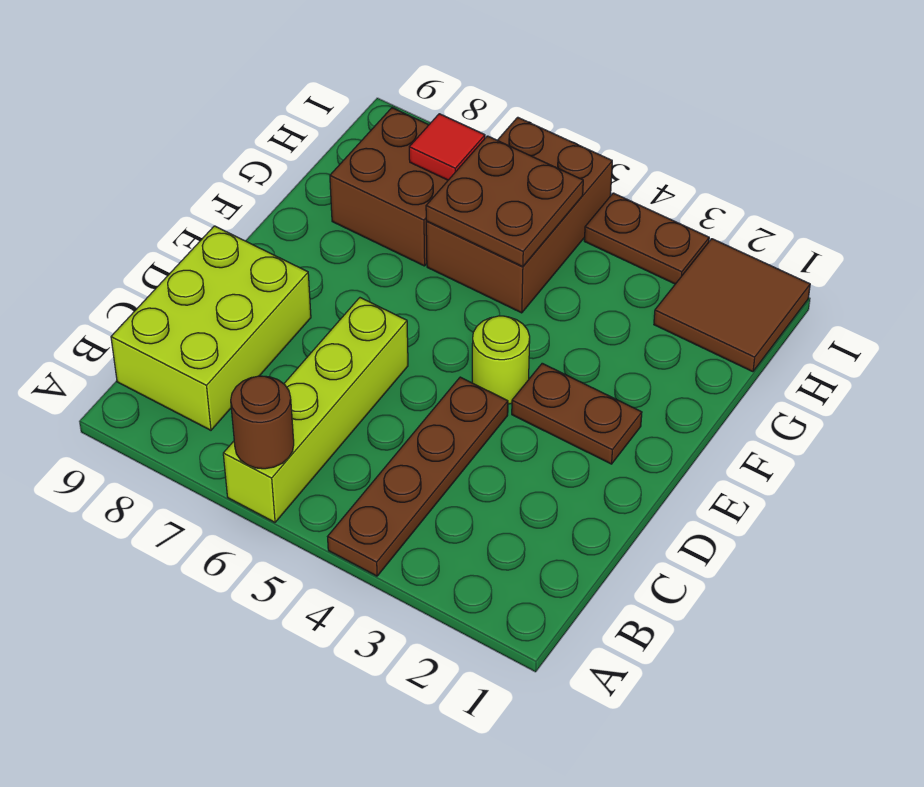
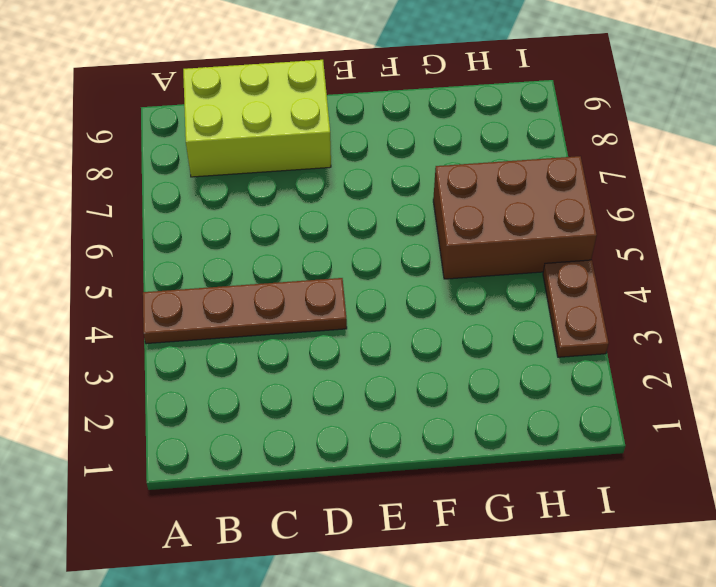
none -> lime brick A6:D6 level 1
none -> brown plate E2:E3 level 1
none -> lime round brick E4 level 1

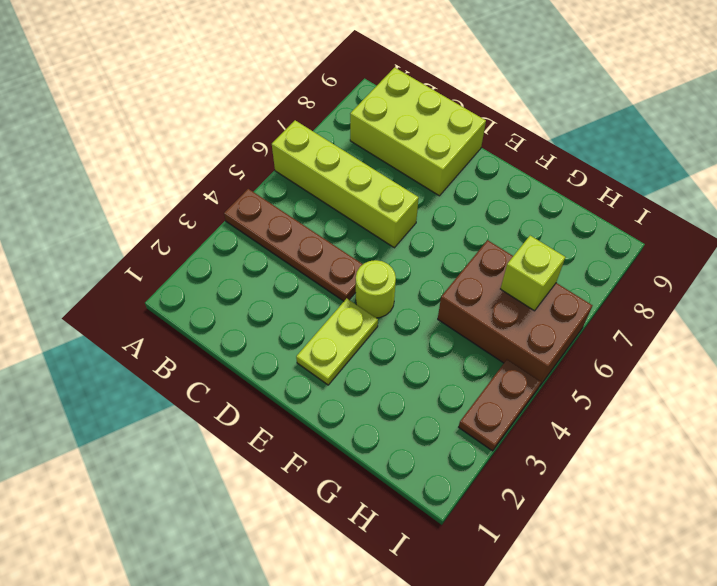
lime plate E2:E3 level 1 -> brown plate E2:E3 level 1
lime brick H6 level 2 -> brown plate G5:H6 level 2
none -> brown brick G7:H8 level 1
none -> brown tile H1:I2 level 1
none -> brown round brick A6 level 2

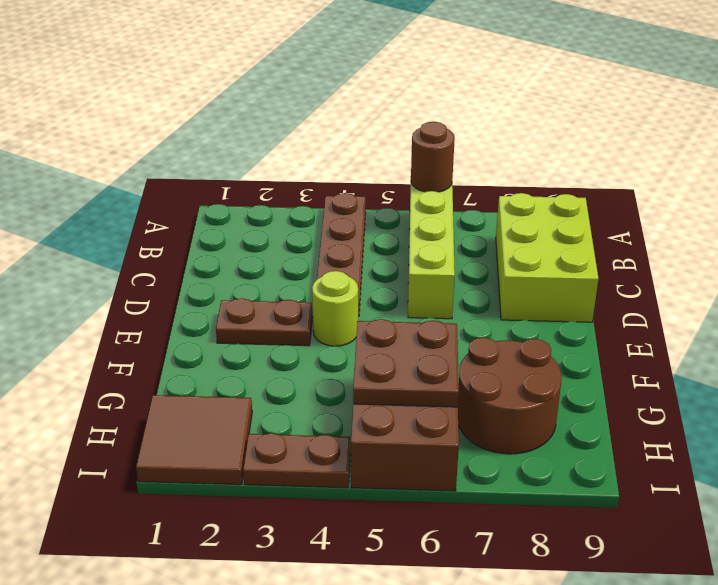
brown round brick G7:H8 level 1 -> brown brick G7:H8 level 1
none -> red tile H7 level 2

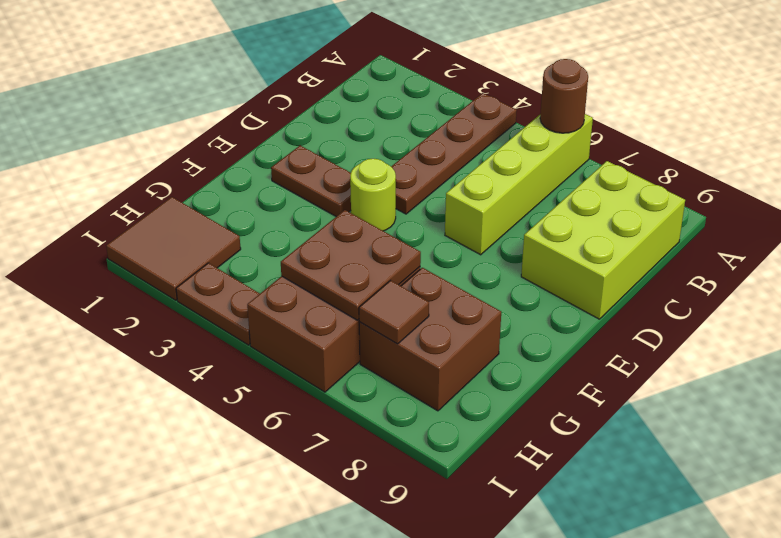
brown tile H7 level 2 -> red tile H7 level 2

